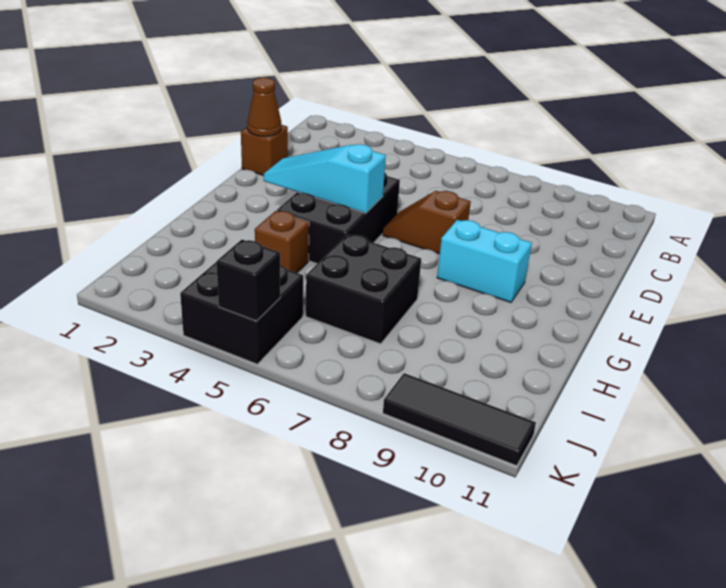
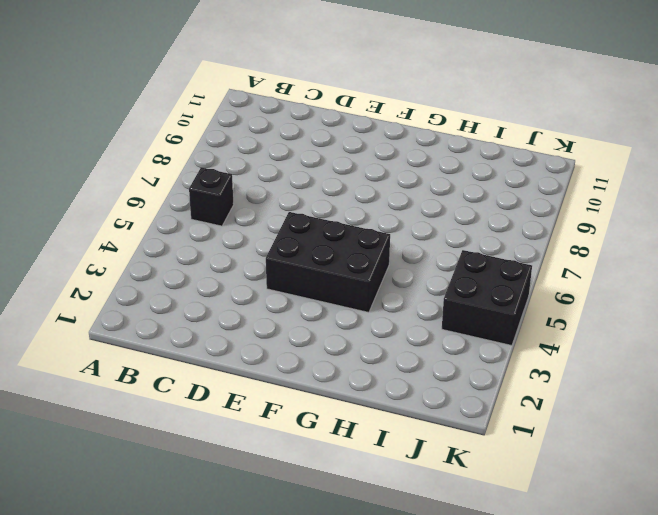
black brick B6 level 1 -> black brick K5 level 2
none -> brown brick D1 level 1
none -> brown slope E6:E7 level 1 top 7

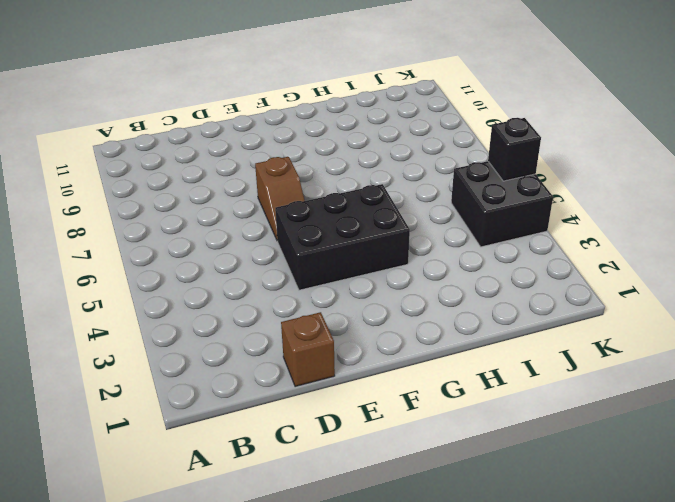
none -> cyan brick F8:F9 level 1
none -> brown brick H4 level 1

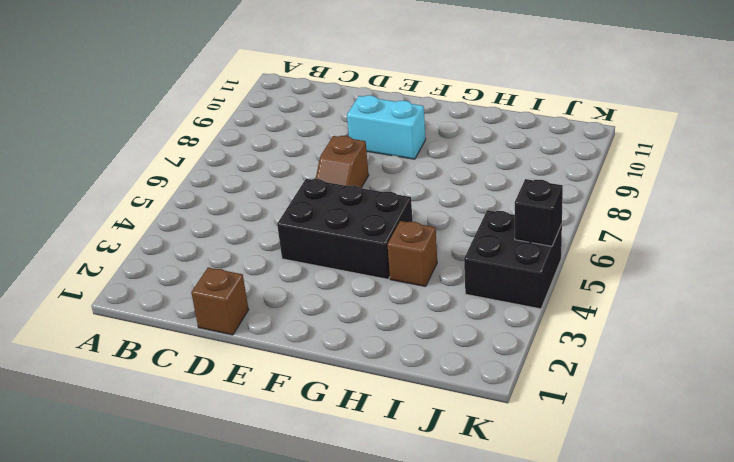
cyan brick E9:F9 level 1 -> cyan brick F8:F9 level 1
none -> black brick H6:I7 level 1
none -> black tile K9:K11 level 1

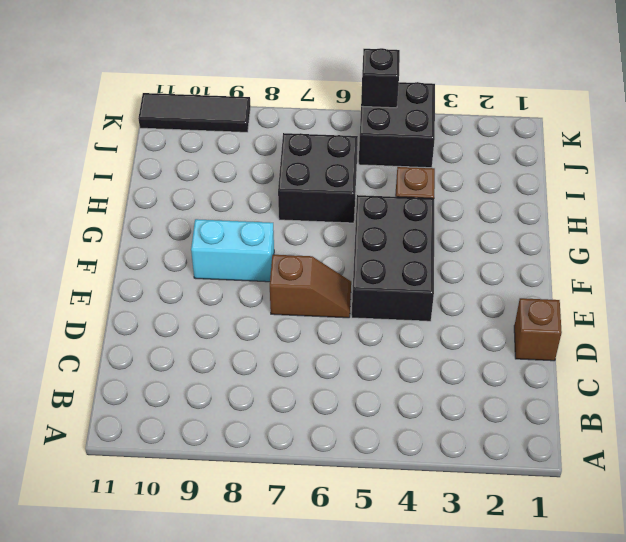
none -> brown cone D1 level 2
none -> cyan slope F3:F5 level 2 top 5

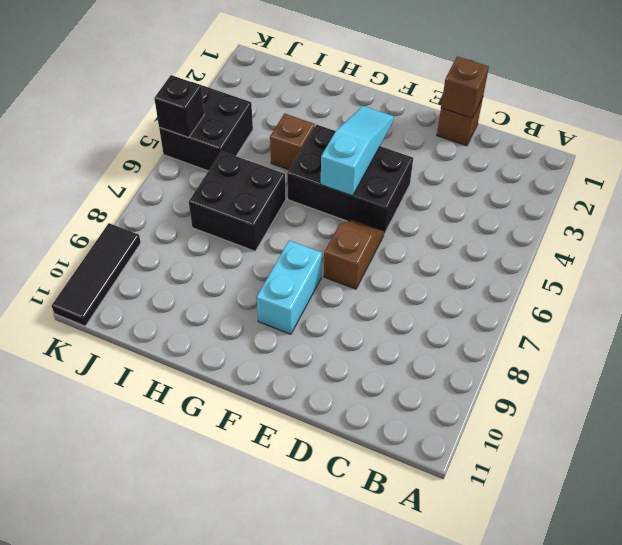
brown brick D1 level 2 -> brown cone D1 level 2

